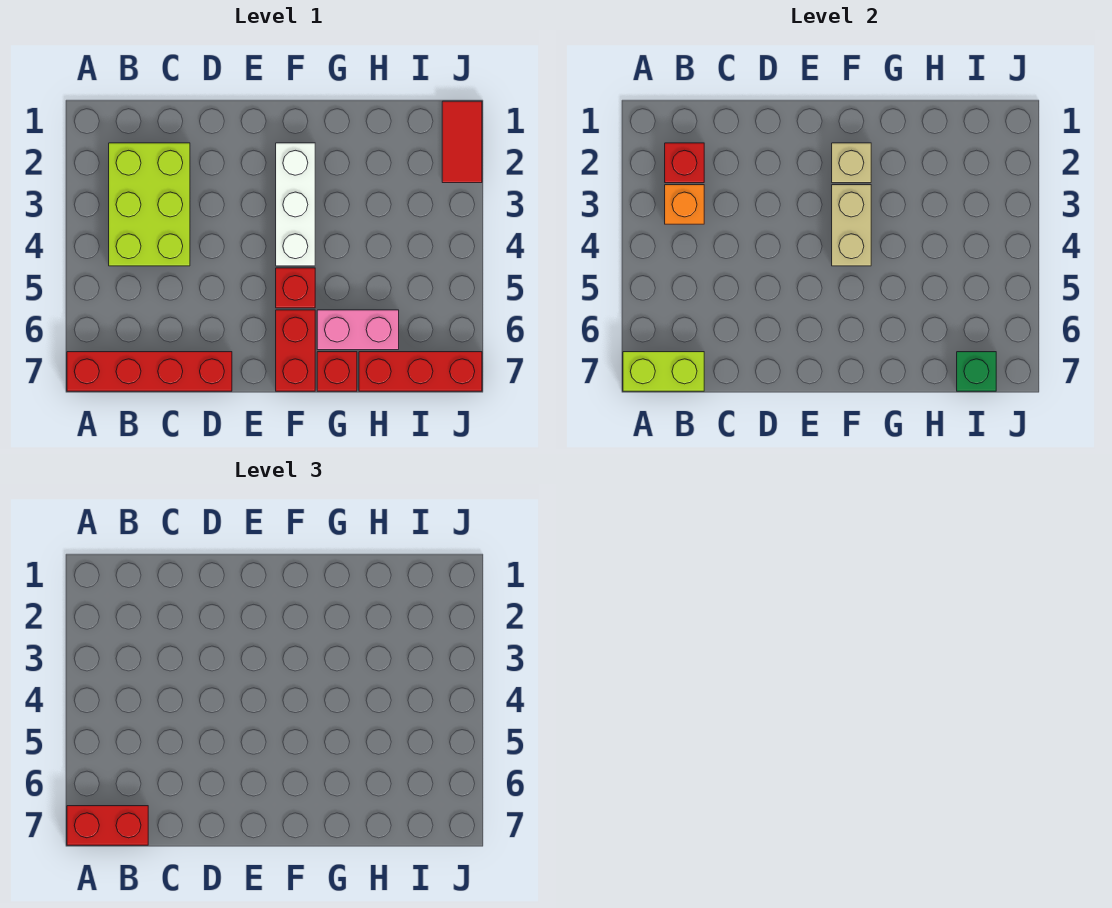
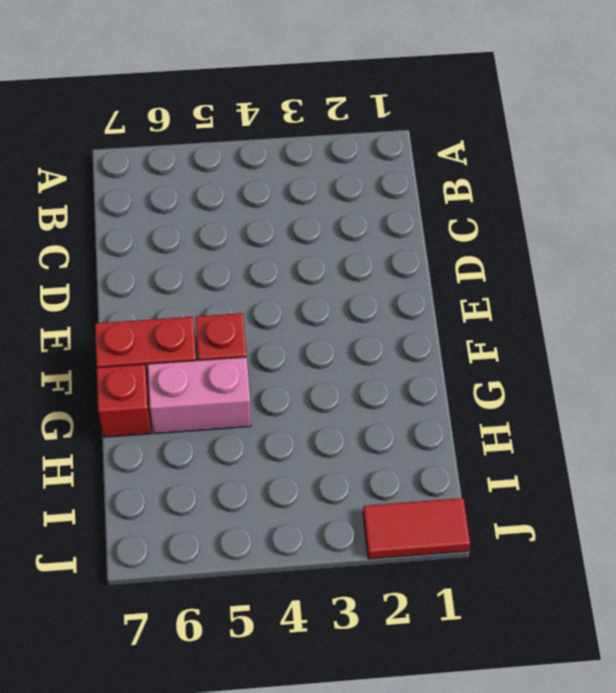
pink brick G5:G6 level 1 -> pink brick G6:H6 level 1
none -> red brick A7:D7 level 1
none -> lime brick B2:C4 level 1
none -> white brick F2:F4 level 1

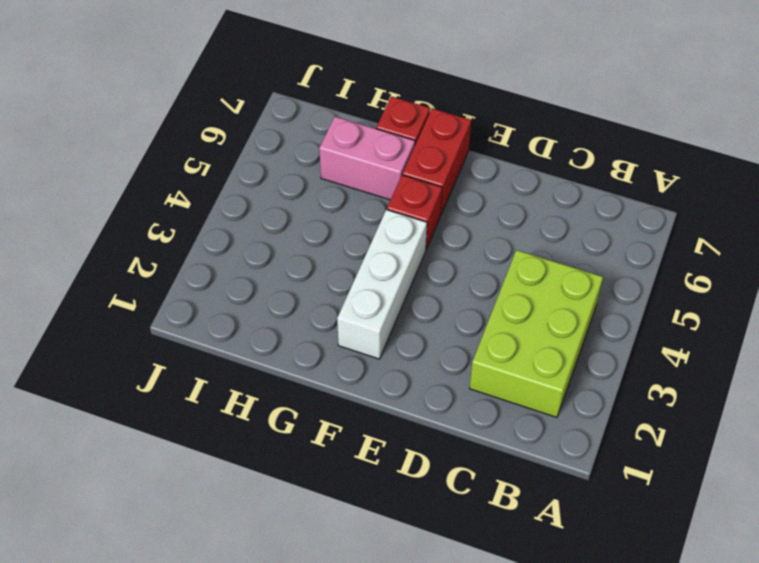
none -> red brick A7:D7 level 1
none -> red brick H7:J7 level 1
none -> red tile J1:J2 level 1

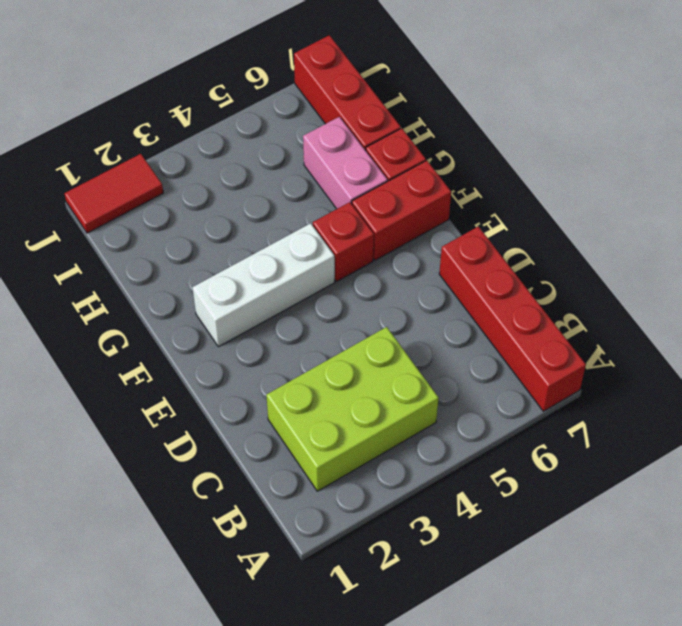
none -> lime brick A7:B7 level 2
none -> red brick B2 level 2
none -> orange brick B3 level 2

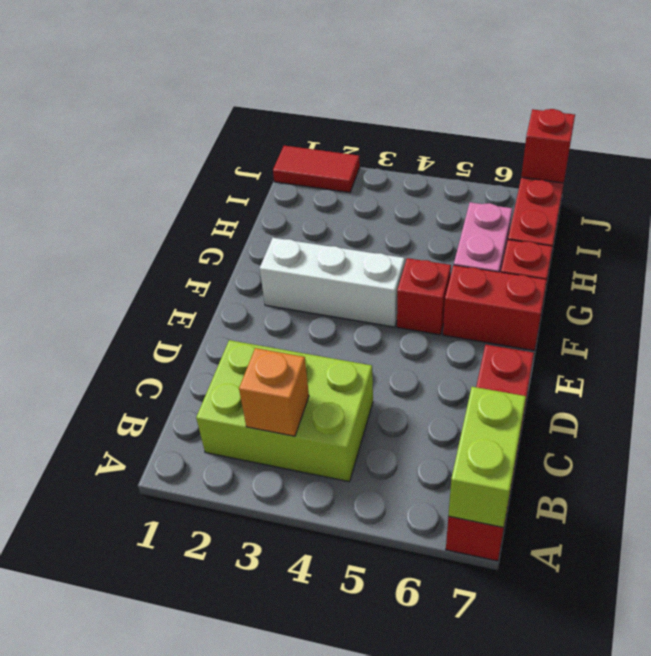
red brick J7 level 2 -> red brick B2 level 2
none -> tan brick F2 level 2
none -> tan brick F3:F4 level 2
none -> green brick I7 level 2

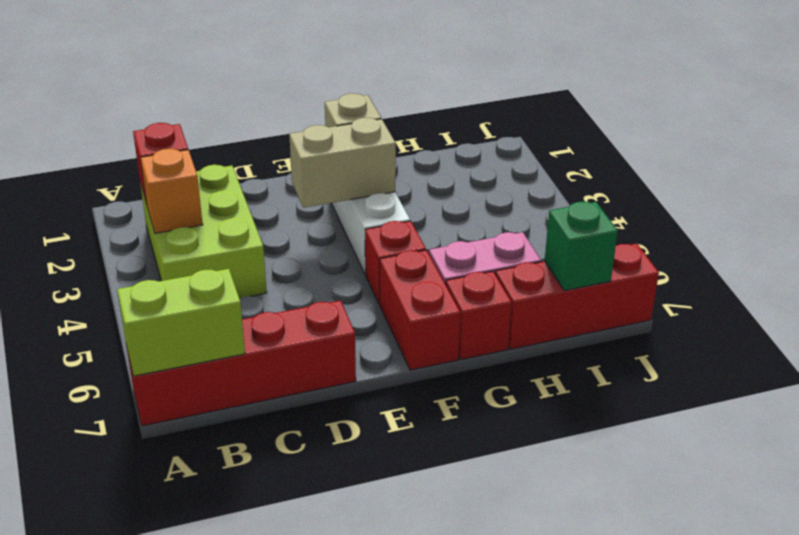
tan brick E3:F3 level 2 -> tan brick F3:F4 level 2
none -> red tile J1:J2 level 1
none -> red brick A7:B7 level 3

